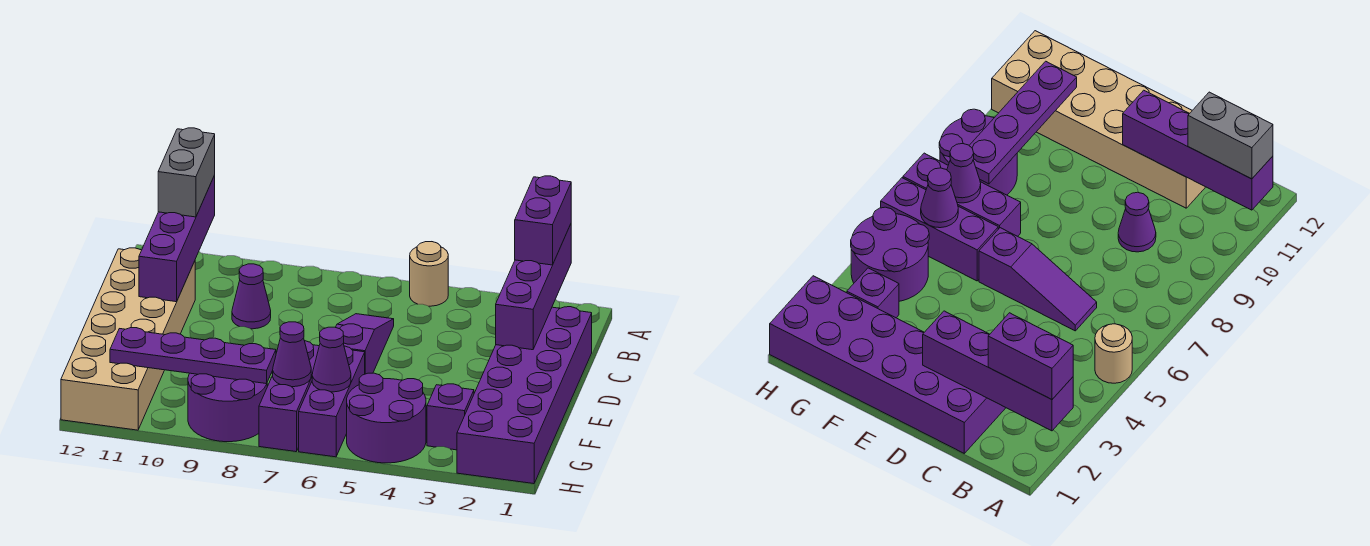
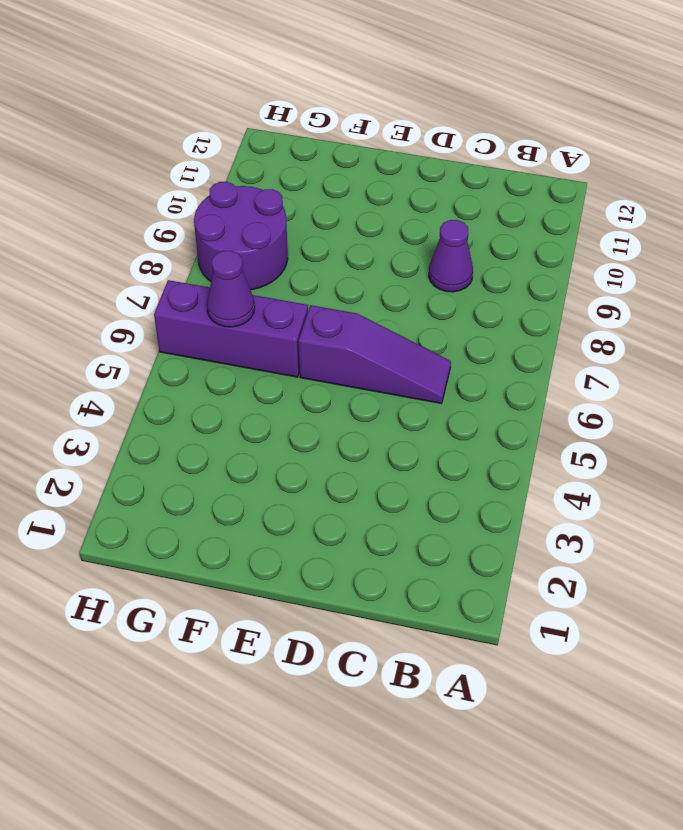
none -> tan round brick A5 level 1
none -> purple brick C1:H2 level 1
none -> tan brick C11:H12 level 1

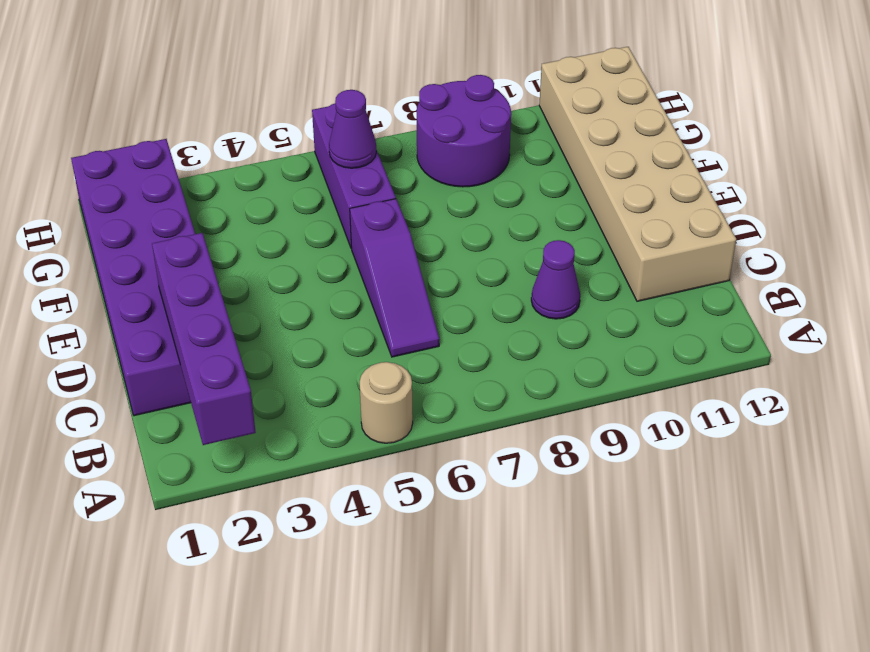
none -> purple brick F7:H7 level 1
none -> purple brick G3 level 1
none -> purple round brick G4:H5 level 1

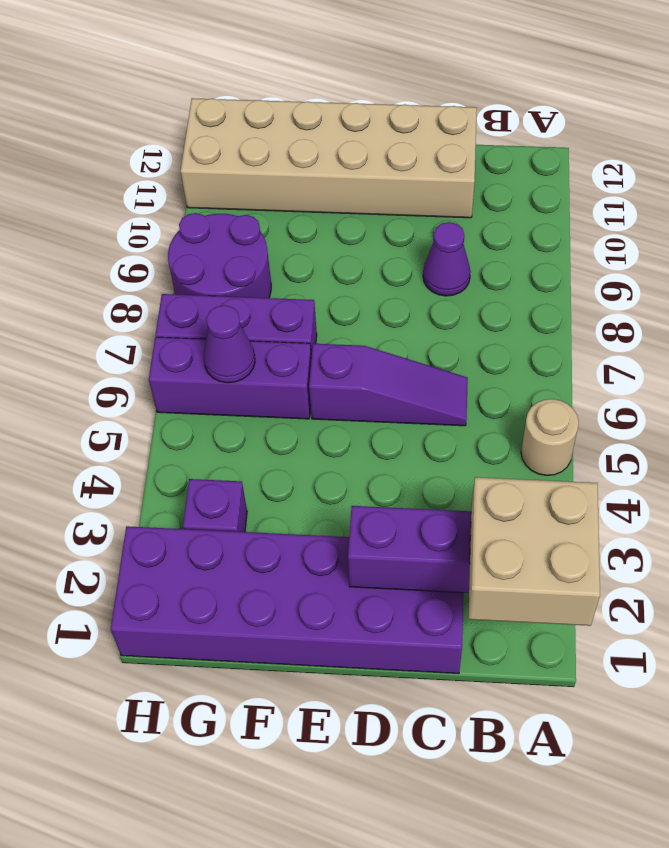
tan brick A1:B2 level 3 -> purple brick A2:B2 level 3
none -> purple round brick G4:H5 level 1
none -> purple brick A11:D11 level 2
none -> purple cone G7 level 2

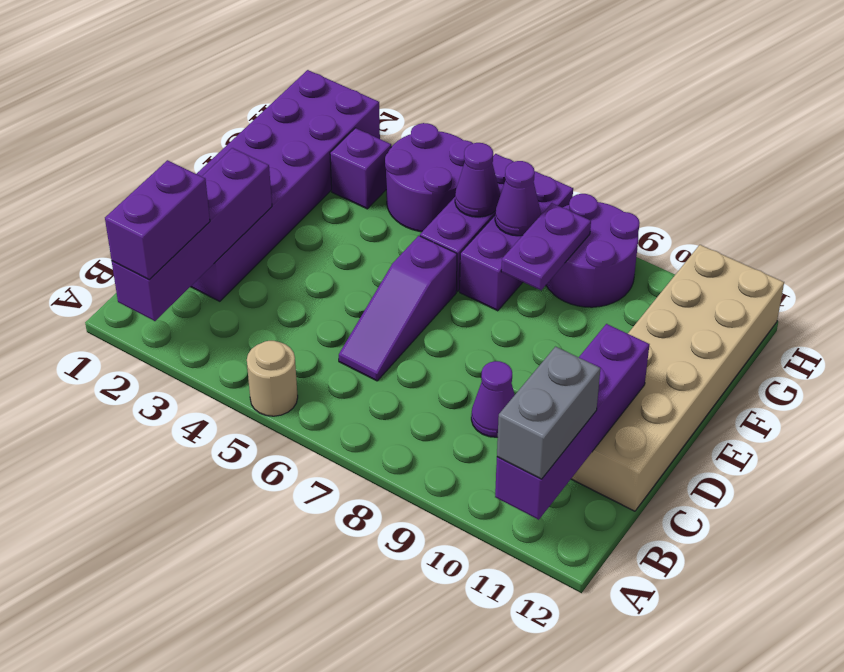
purple plate F8:G8 level 2 -> purple plate G8:G11 level 2

